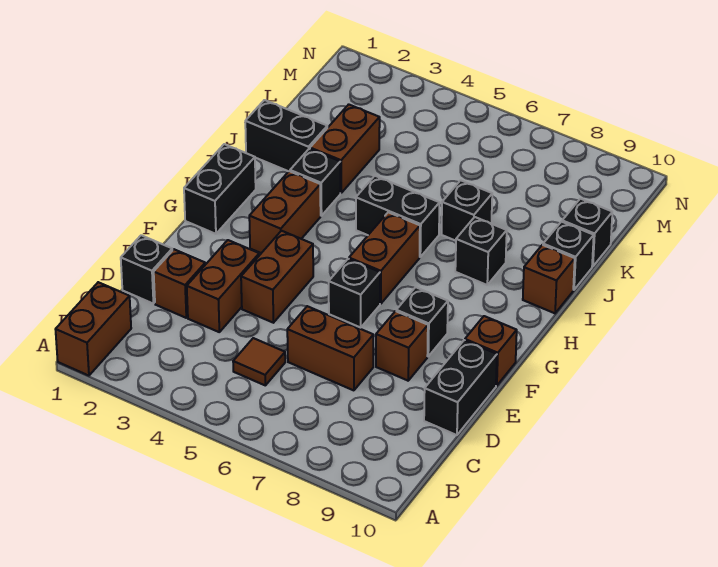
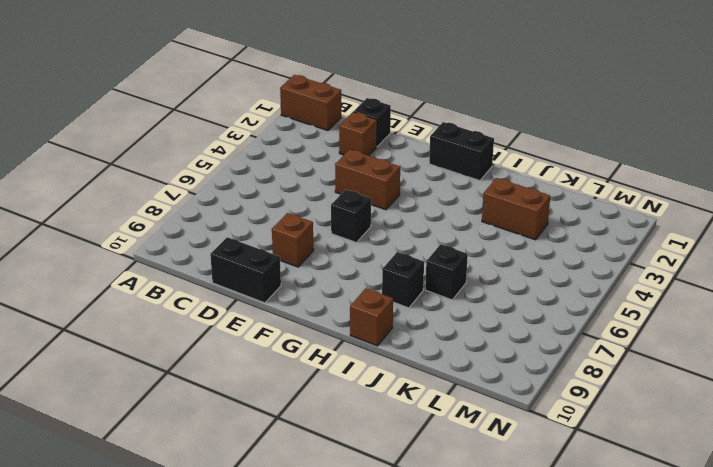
none -> brown tile C5 level 1
none -> brown brick D3:E3 level 1
none -> brown brick D6:D7 level 1

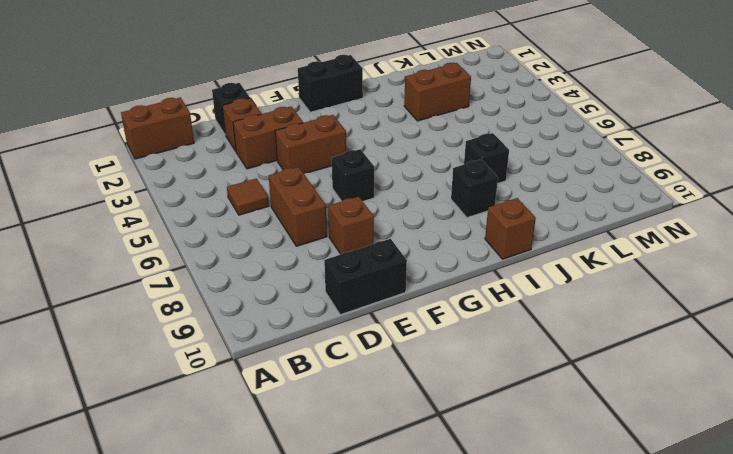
none -> black brick F8 level 1
none -> brown brick F10 level 1
none -> brown brick G3:H3 level 1

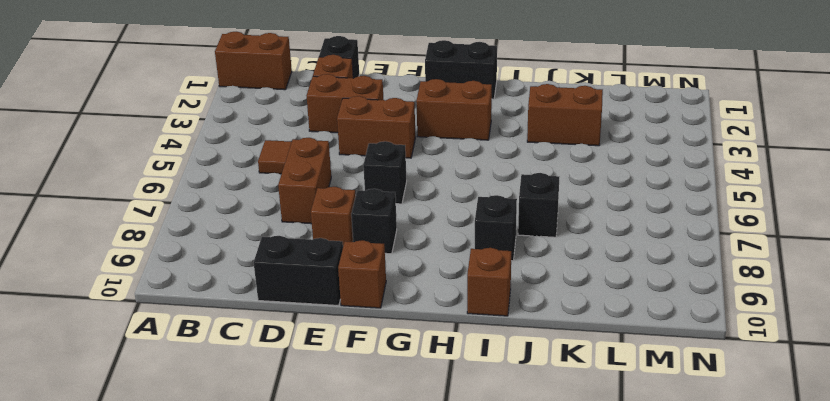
none -> brown brick G6:H6 level 1
none -> black brick I3 level 1
none -> black brick I5:I6 level 1

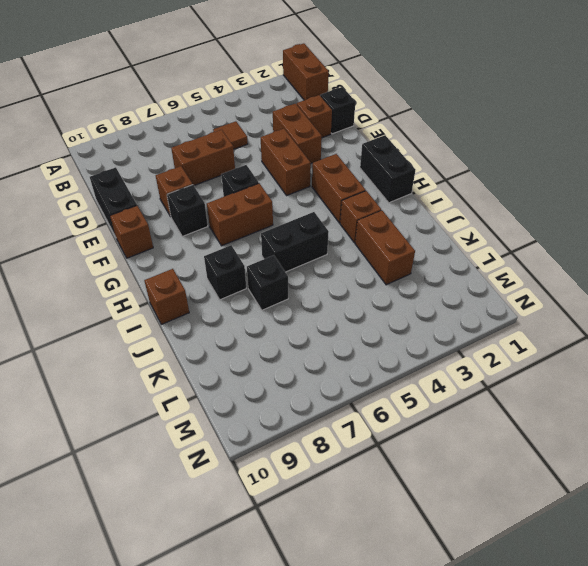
brown brick G6:G7 level 1 -> brown brick G6:H6 level 1
brown brick I3 level 1 -> black brick I3 level 1
none -> black brick J1:J2 level 1
none -> black brick J10 level 1
none -> black brick K10 level 1

